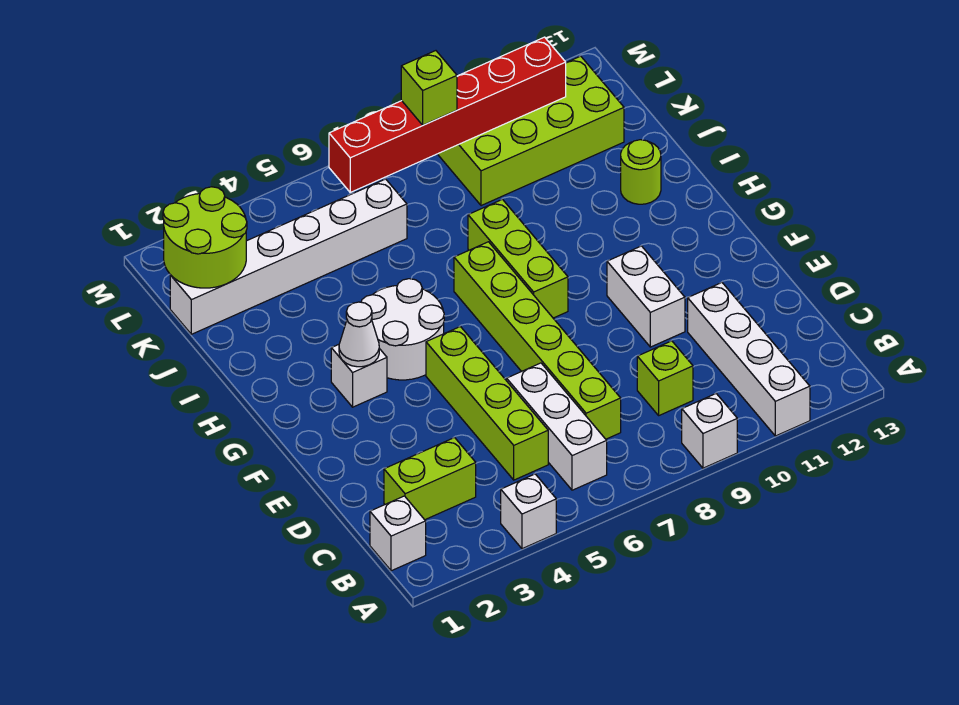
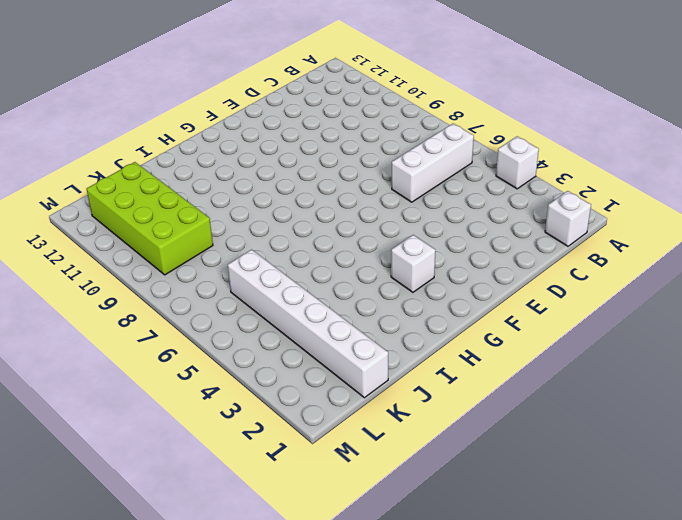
none -> white brick A9 level 1
none -> white brick A11:D11 level 1
none -> lime brick C2:C3 level 1

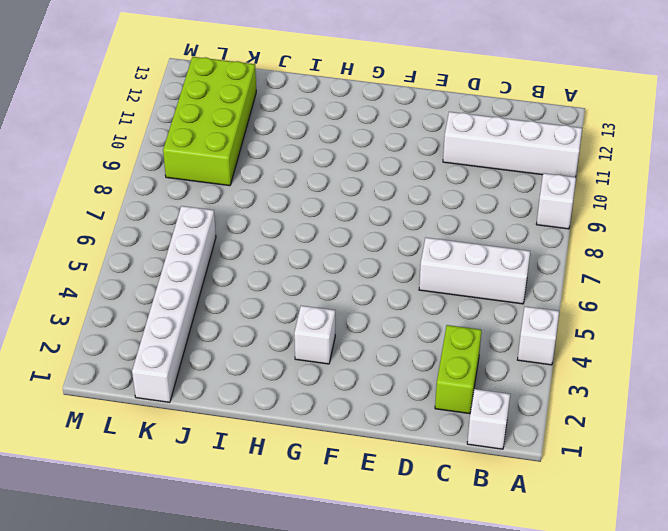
none -> lime brick C5:F5 level 1
none -> lime brick C7:H7 level 1
none -> lime brick C9 level 1

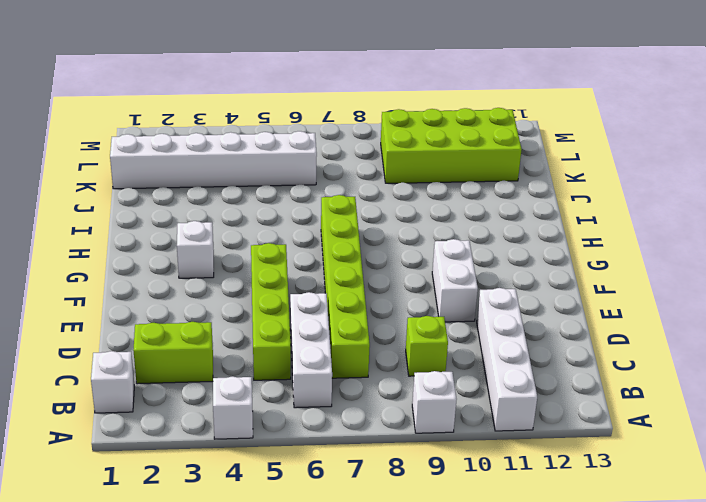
none -> white round brick G4:H5 level 1
none -> lime brick G8:I8 level 1
none -> lime round brick I12 level 1

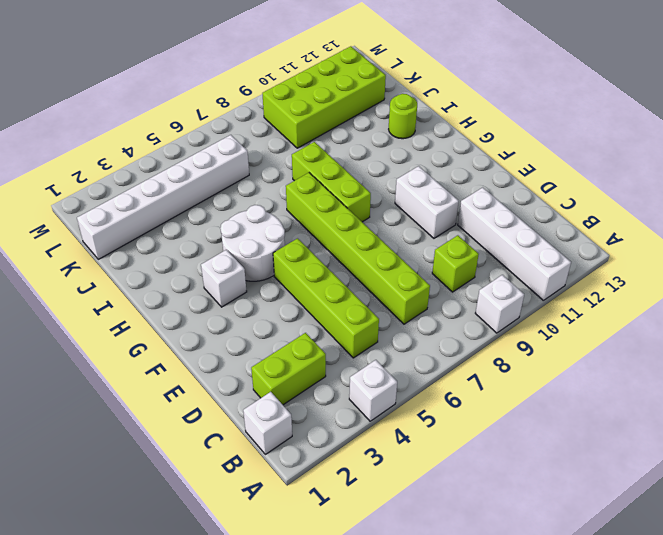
none -> white brick B6:D6 level 1
none -> white cone G3 level 2
none -> lime round brick K1:L2 level 2

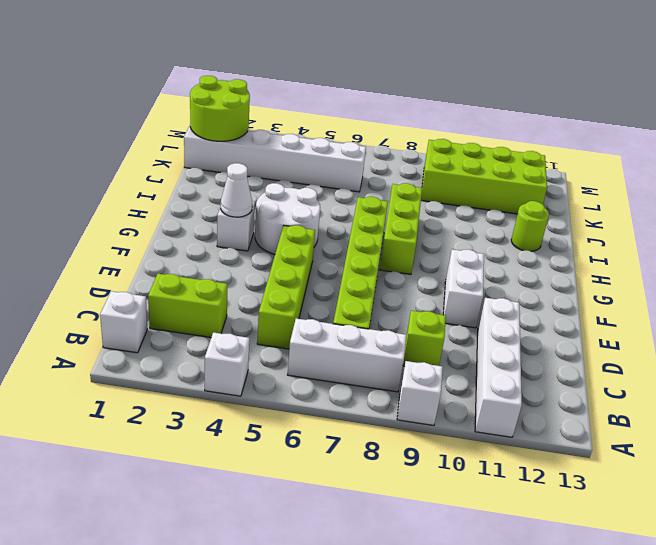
white brick B6:B8 level 1 -> white brick B6:D6 level 1
none -> red brick L6:L11 level 2
none -> lime brick L8 level 3

